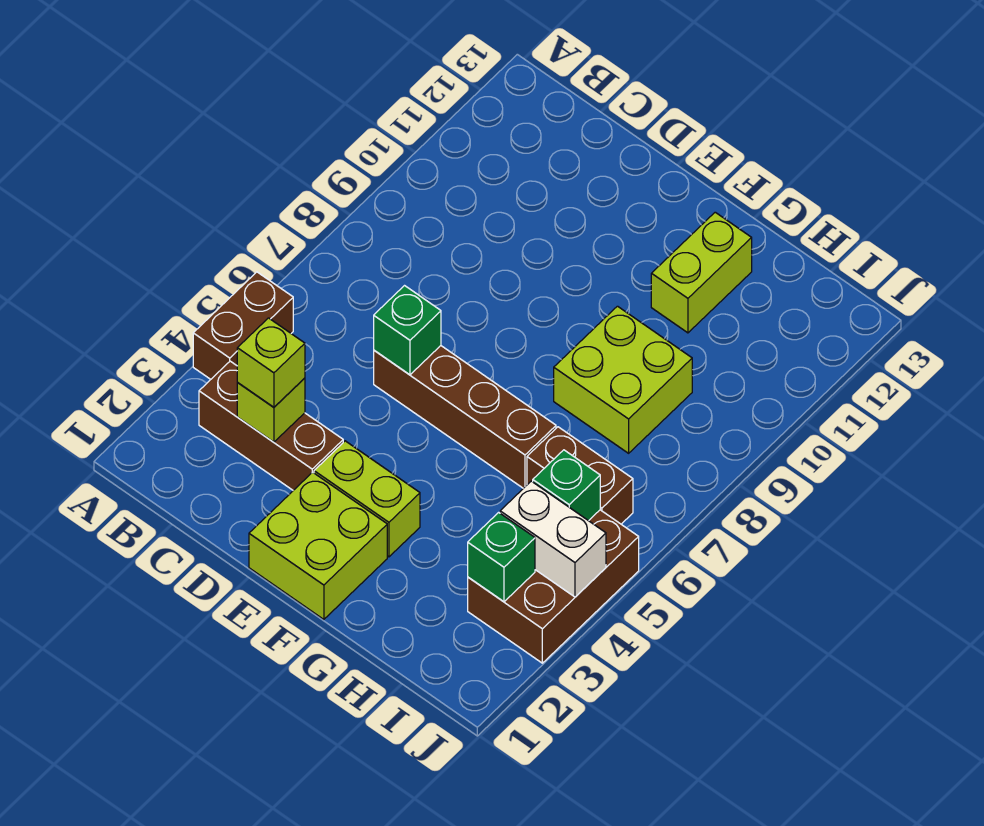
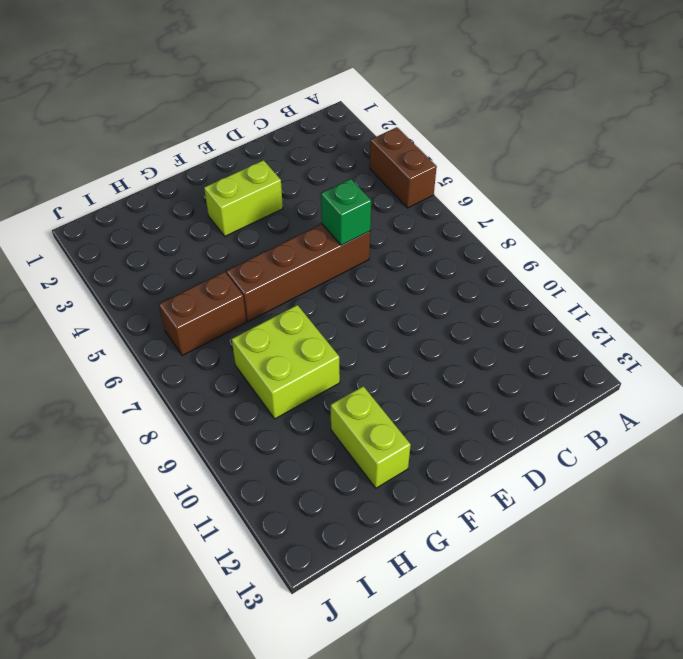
none -> brown brick B3:D3 level 1
none -> lime brick E1:F2 level 1
none -> brown brick I3:J5 level 1

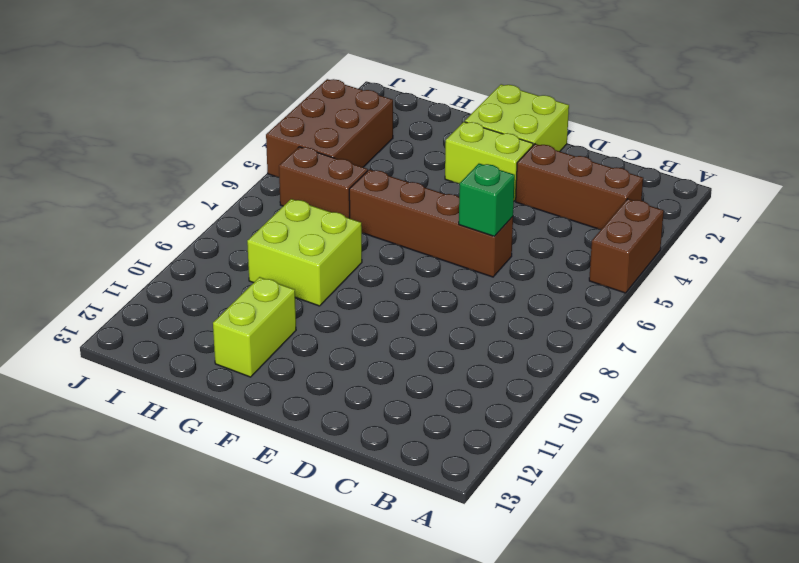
none -> lime brick C3 level 2
none -> green brick I3 level 2
none -> white brick I4:J4 level 2

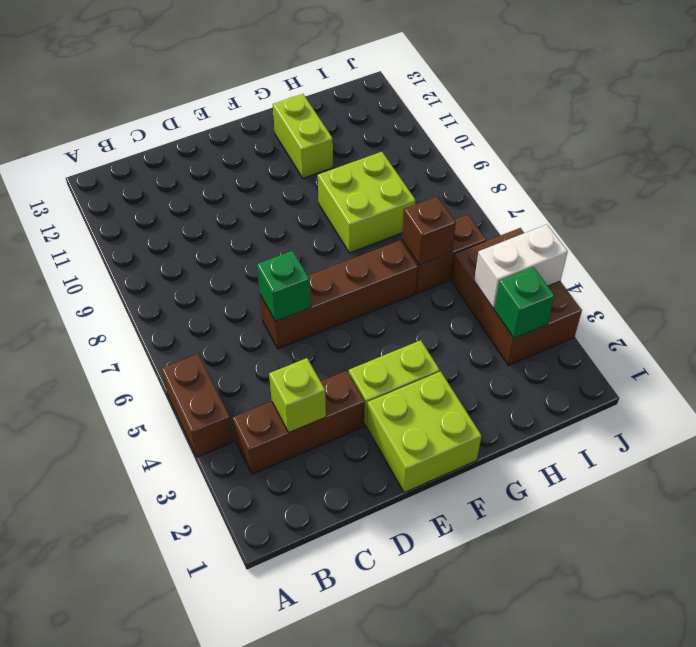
brown brick H6 level 2 -> none
none -> green brick I5 level 2
none -> lime brick C3 level 3

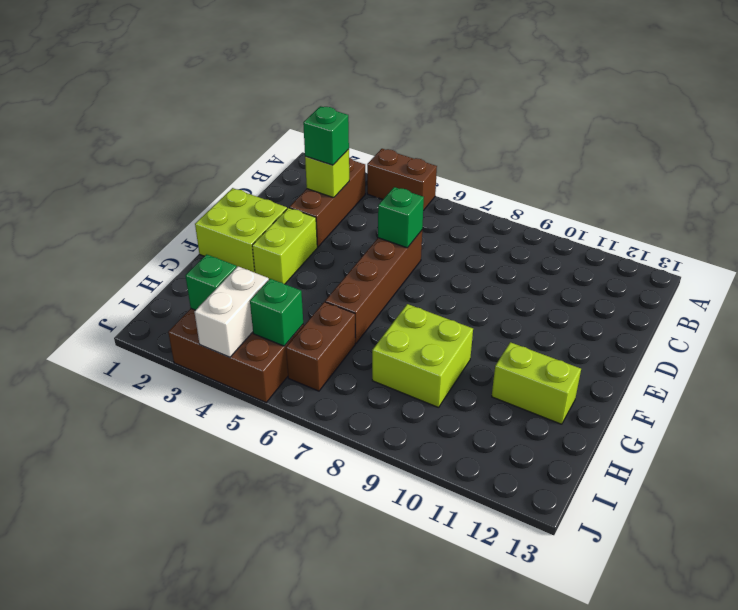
green brick C3 level 3 -> lime brick C3 level 3

